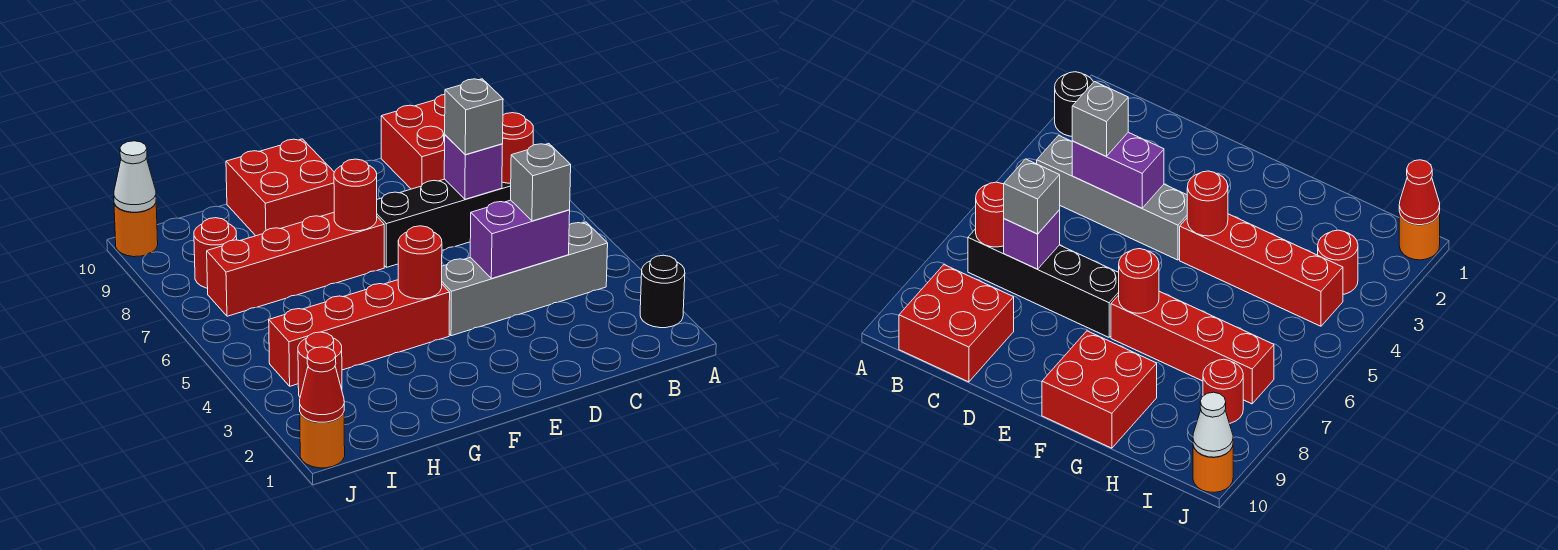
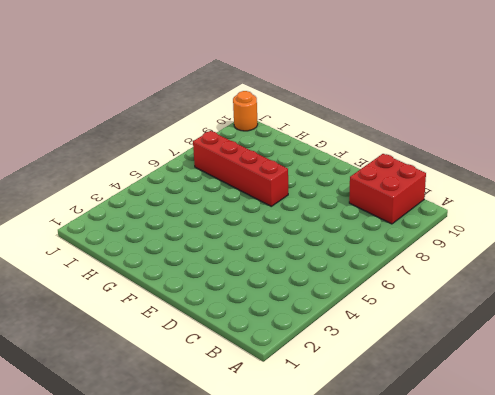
none -> black round brick A2 level 1
none -> grey brick B4:E4 level 1
none -> black brick B7:E7 level 1

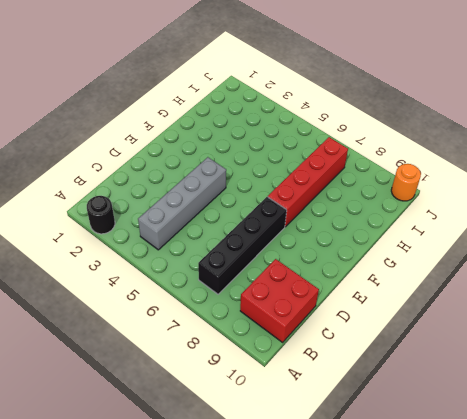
none -> red brick F4:I4 level 1
none -> red brick F9:G10 level 1
none -> red round brick I3 level 1

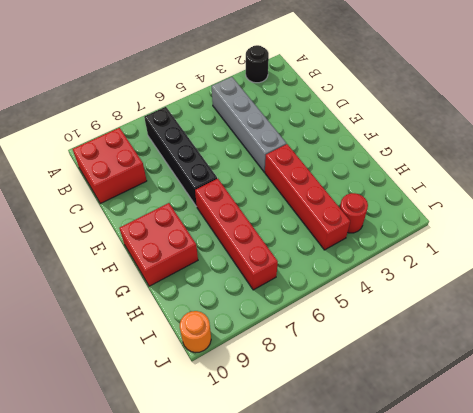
none -> red round brick I8 level 1
none -> orange round brick J1 level 1
none -> red round brick B7 level 2

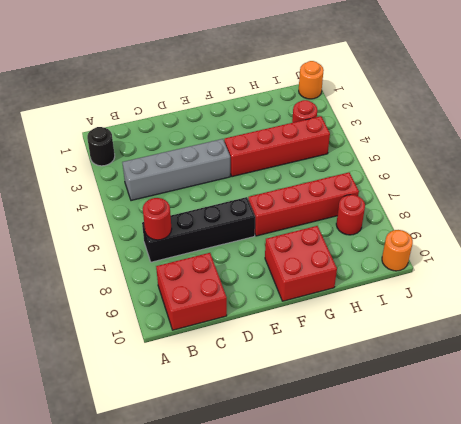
none -> purple brick C4:D4 level 2
none -> purple brick C7 level 2
none -> red round brick F4 level 2

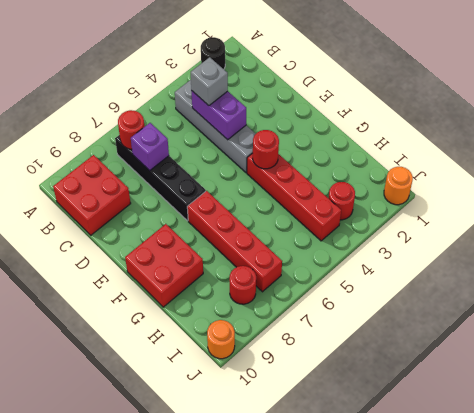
none -> red round brick F7 level 2
none -> red cone J1 level 2
none -> white cone J10 level 2

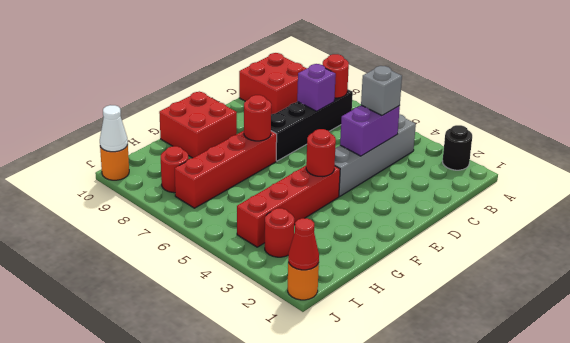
none -> grey brick C7 level 3

